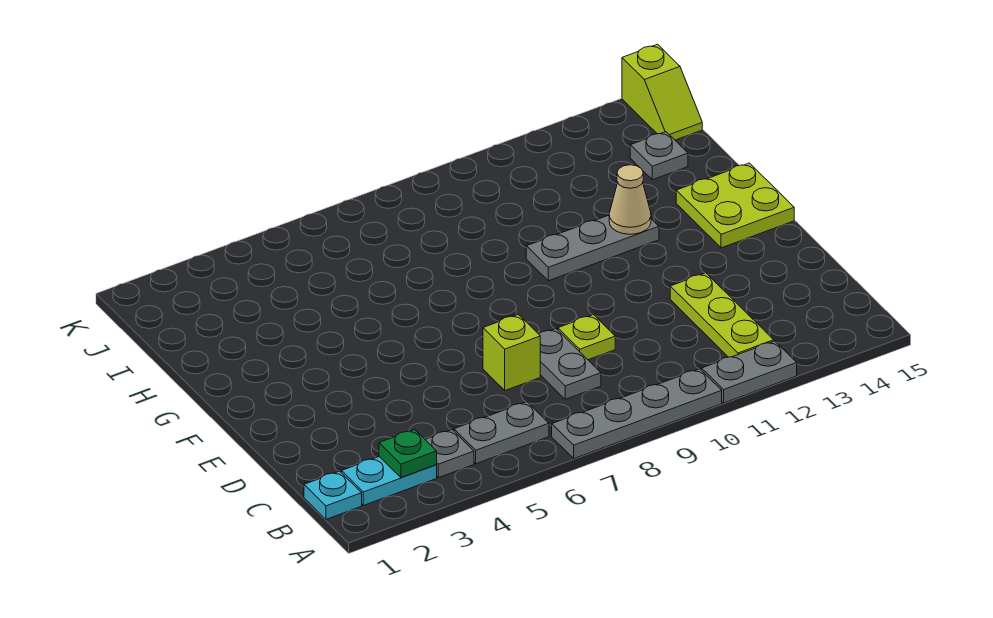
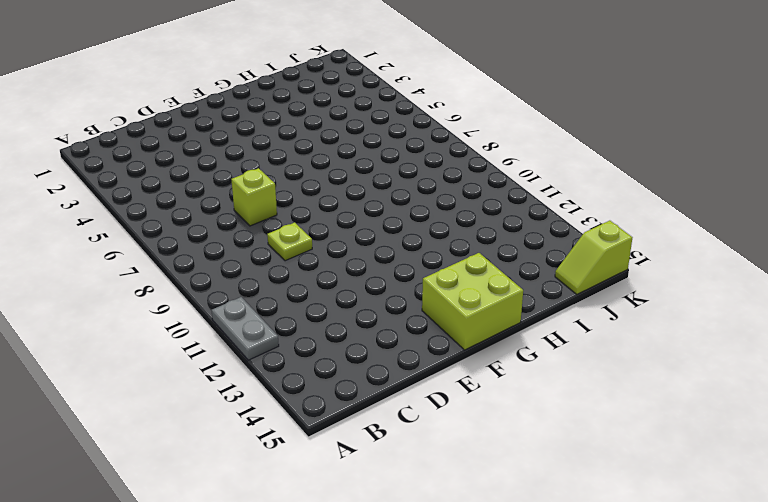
lime brick F14:G15 level 1 -> lime plate F14:G15 level 1
none -> grey plate A7:A10 level 1
none -> cyan plate B1 level 1
none -> cyan plate B2:B3 level 1

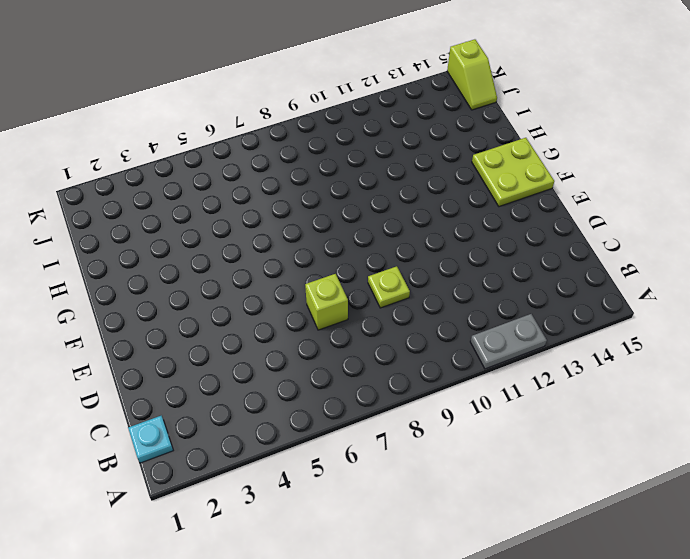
none -> grey plate A7:A10 level 1
none -> cyan plate B2:B3 level 1
none -> grey plate B4 level 1

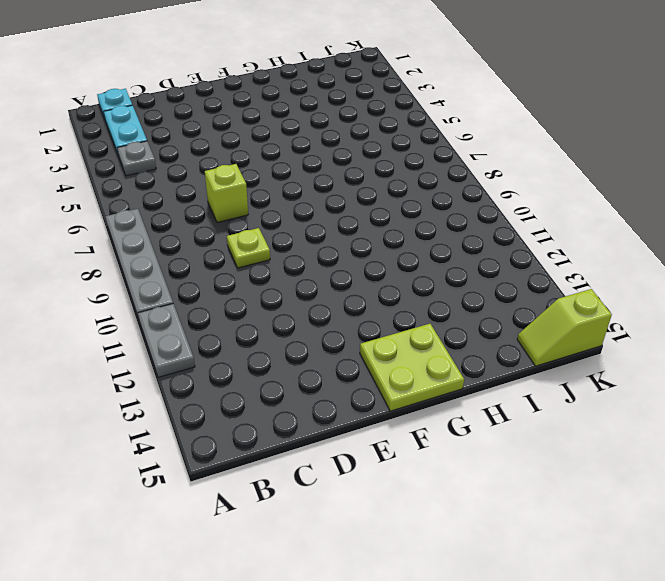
none -> grey plate B5:B6 level 1
none -> lime plate B12:D12 level 1
none -> grey plate C8:D8 level 1

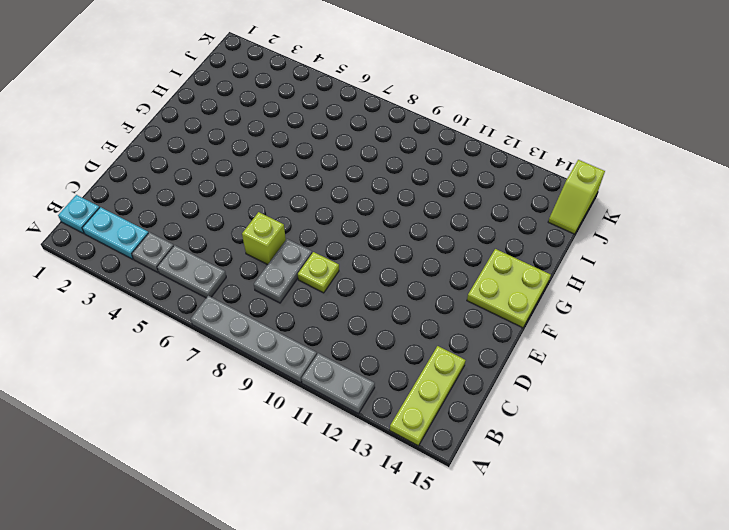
lime plate A14:C14 level 1 -> lime plate B12:D12 level 1
none -> grey plate G10:G12 level 1
none -> grey plate I14 level 1
none -> green plate B3 level 2

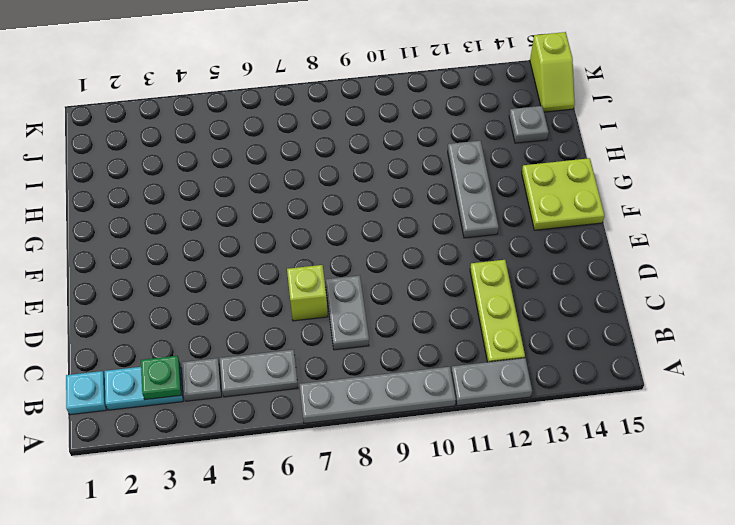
grey plate F12:H12 level 1 -> grey plate G10:G12 level 1
none -> lime plate D9 level 1
none -> tan cone G12 level 2

